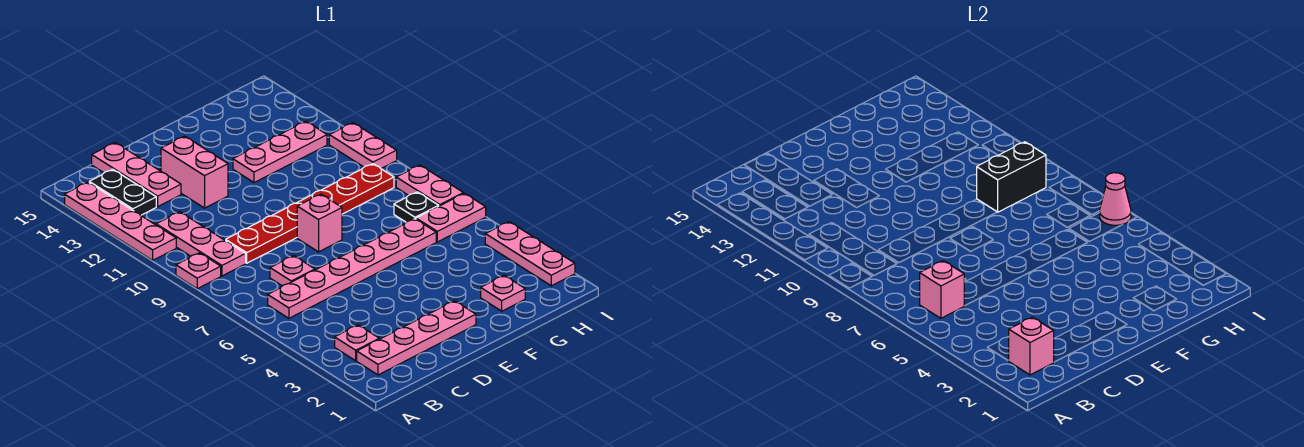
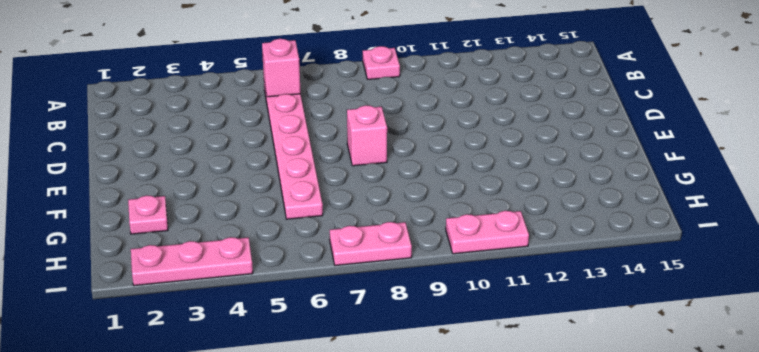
none -> pink plate A11:A14 level 1
none -> pink plate B2:E2 level 1
none -> pink plate B3 level 1

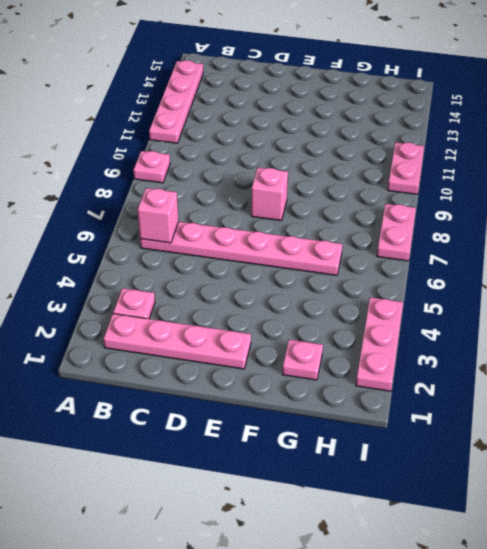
none -> pink plate B9:B11 level 1
none -> black plate B13:B14 level 1
none -> pink plate C7 level 1

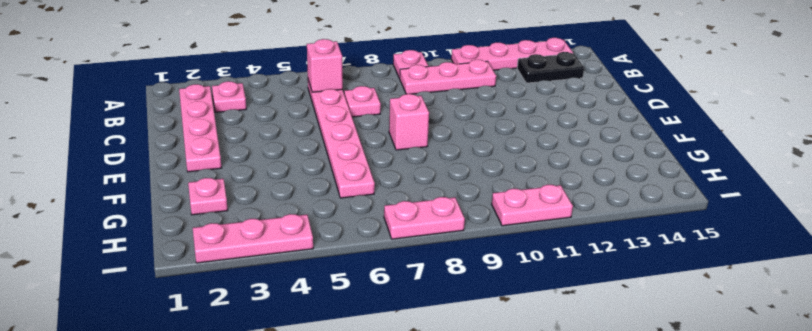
none -> red plate C9:H9 level 1
none -> pink plate C13:C15 level 1
none -> pink brick D12:D13 level 1

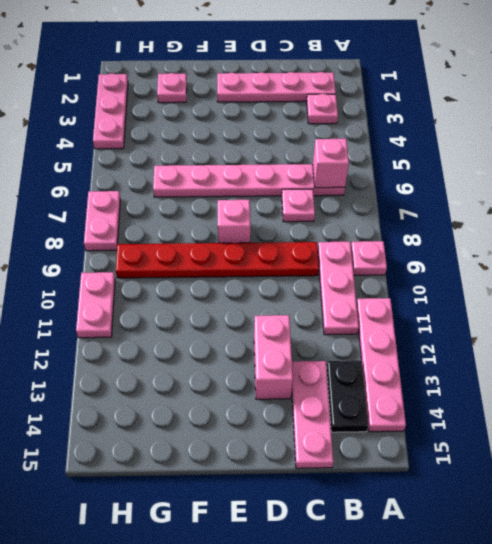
none -> pink plate F12:H12 level 1
none -> pink plate H6:I6 level 1
none -> black plate H7 level 1

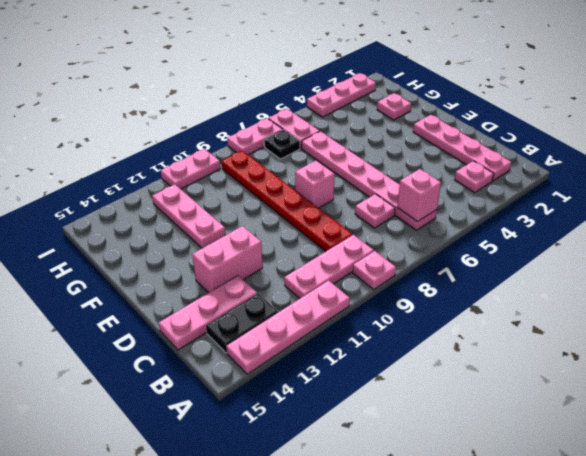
none -> pink brick B2 level 2
none -> black brick G9:H9 level 2
none -> pink cone I6 level 2

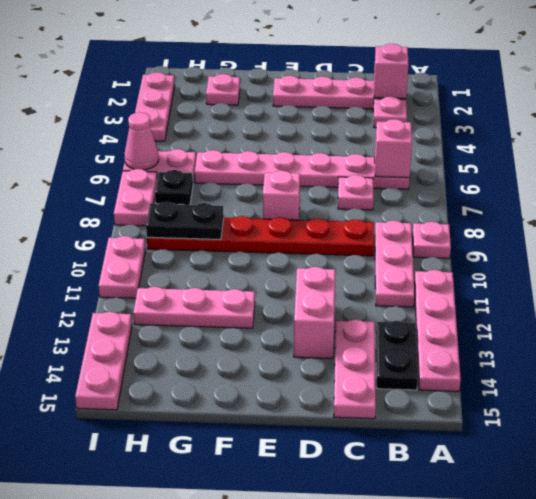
black plate G9:H9 level 2 -> black brick G9:H9 level 2
pink plate I13:I15 level 1 -> none

